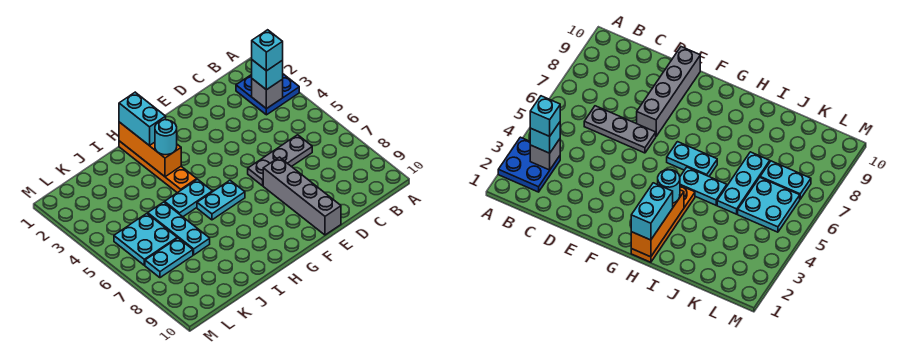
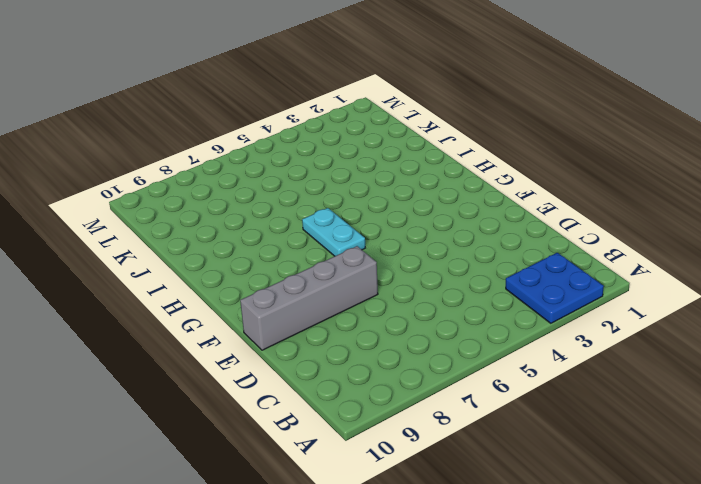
none -> grey plate C6:E6 level 1
none -> orange plate H1:H4 level 1
none -> cyan plate H5:I5 level 1

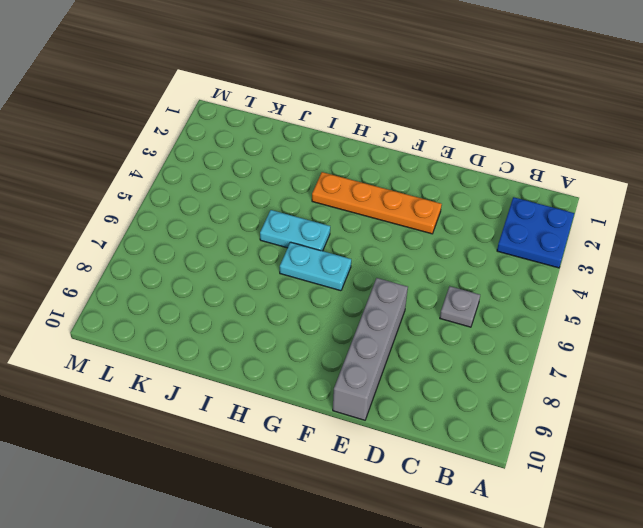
grey plate C6 level 1 -> grey plate C6:E6 level 1
orange plate E3:H3 level 1 -> orange plate H1:H4 level 1
none -> cyan plate J5:J7 level 1
none -> cyan plate K5:L6 level 1
none -> cyan plate K7:L7 level 1

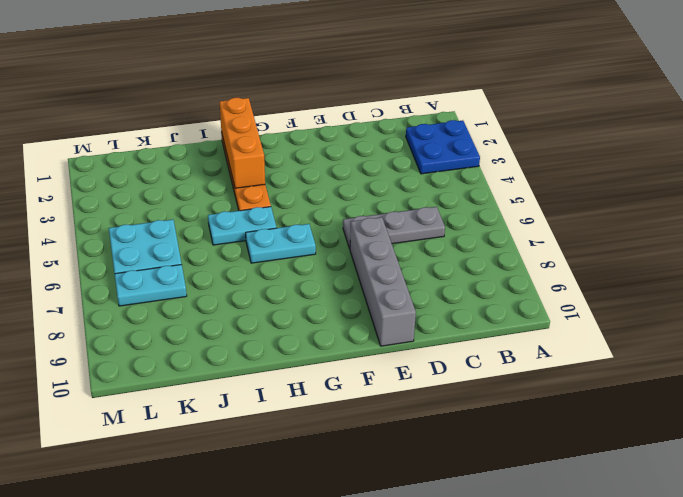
none -> cyan plate J5:J7 level 1
none -> grey brick B3 level 2
none -> cyan brick B3 level 3

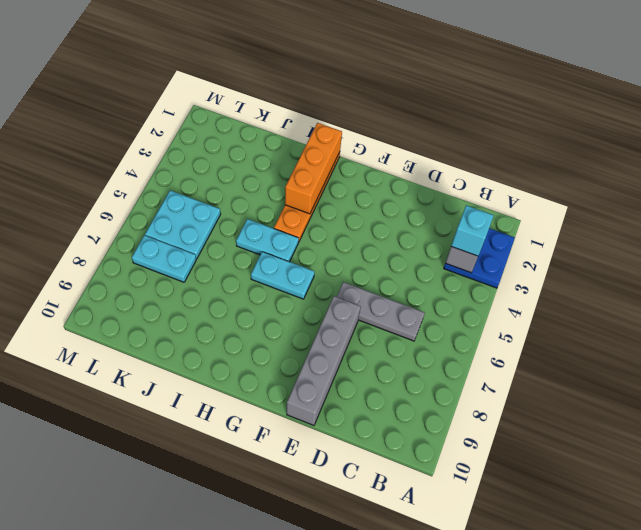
none -> cyan plate J5:J7 level 1
none -> cyan brick H1:H2 level 3
none -> cyan round brick H3 level 3

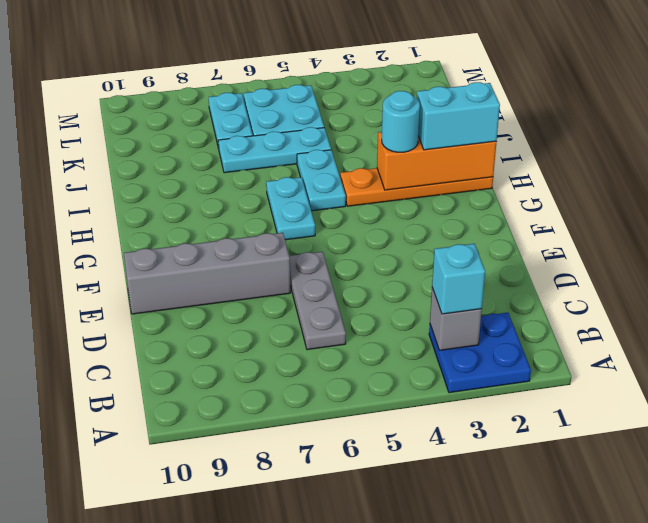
none -> cyan brick B3 level 4

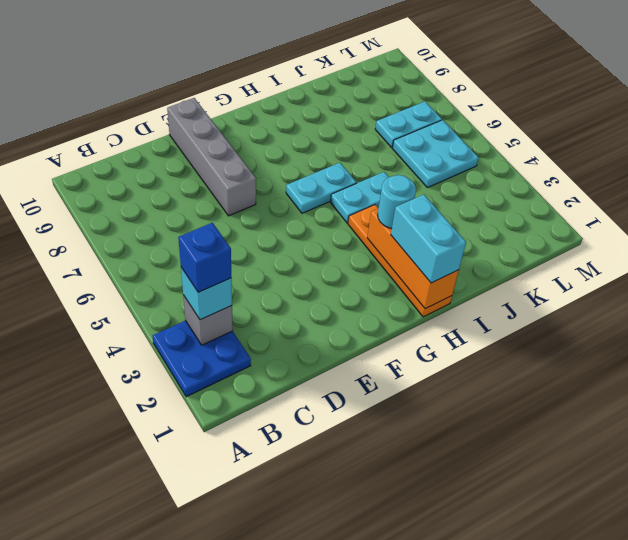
blue brick B3 level 4 -> cyan brick B3 level 4
none -> grey plate C6:E6 level 1
none -> cyan plate J5:J7 level 1

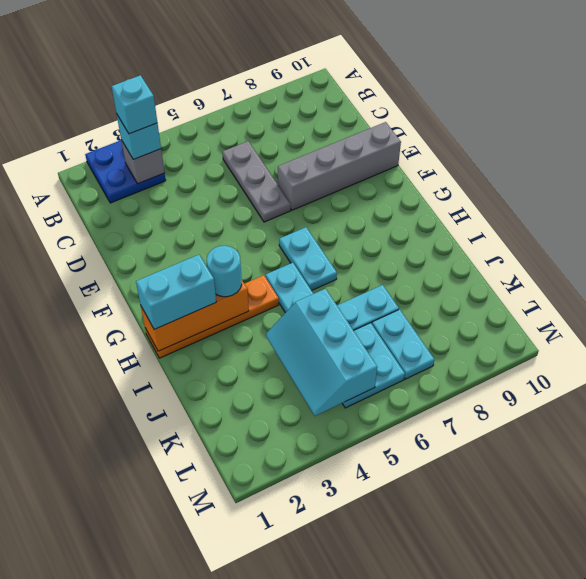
cyan slope J4:L5 level 2 top 5 -> none

